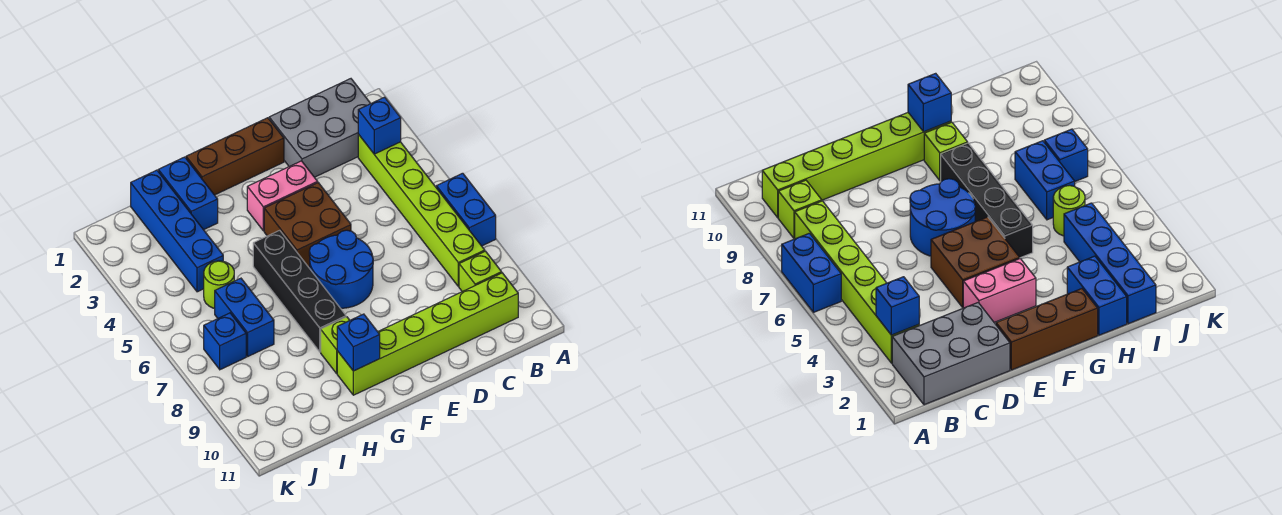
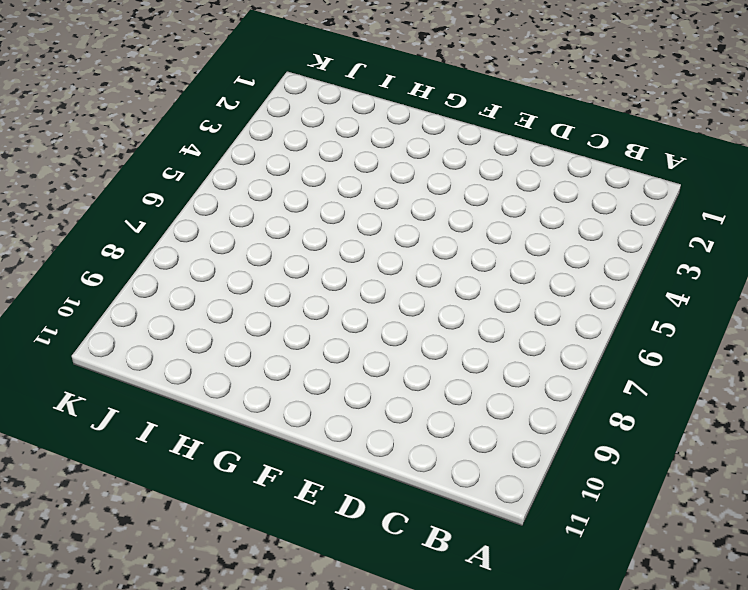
none -> blue brick A6:A7 level 1
none -> grey brick B1:D2 level 1
none -> lime brick B3:B8 level 1

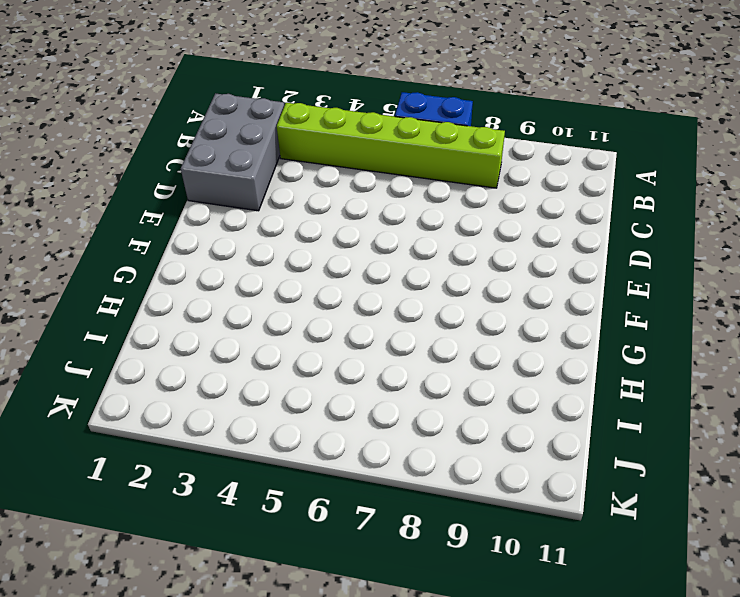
none -> lime brick B9 level 1
none -> lime brick B10:G10 level 1
none -> brown brick E1:G1 level 1

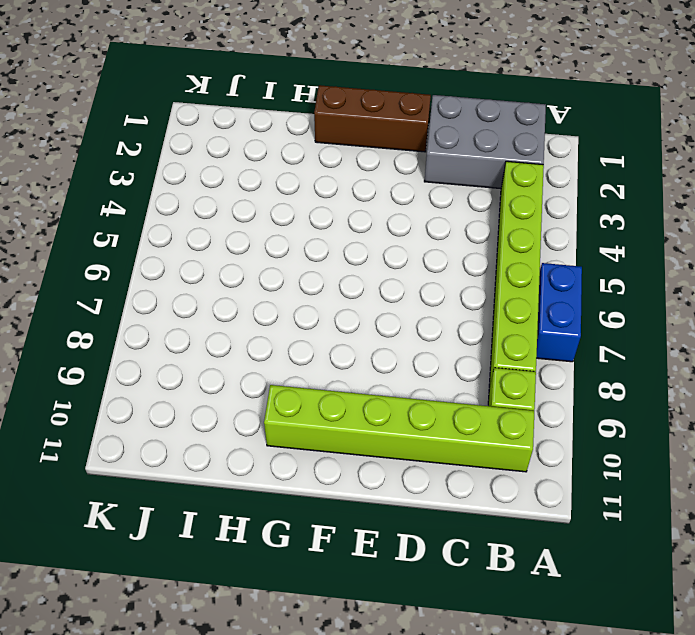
none -> pink brick E3:F3 level 1
none -> brown brick E4:F5 level 1
none -> blue round brick E6:F7 level 1

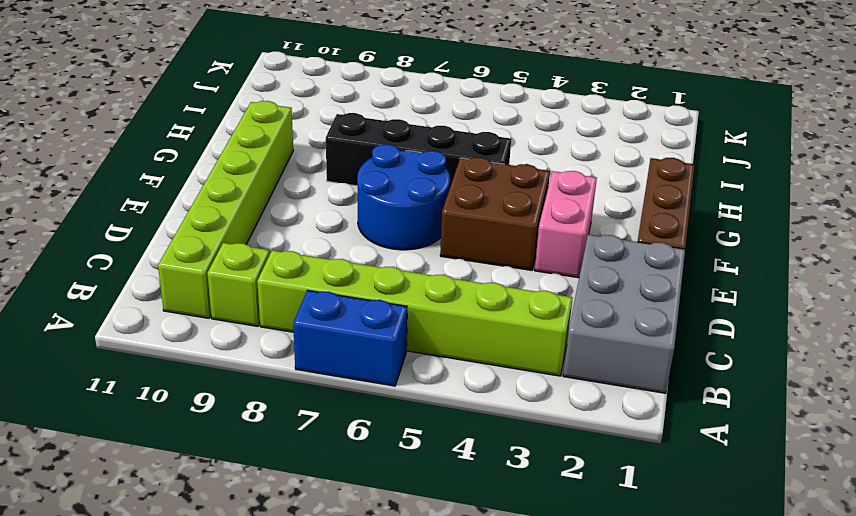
none -> lime brick G9 level 1
none -> blue brick H1:H2 level 1
none -> blue brick I1:I4 level 1

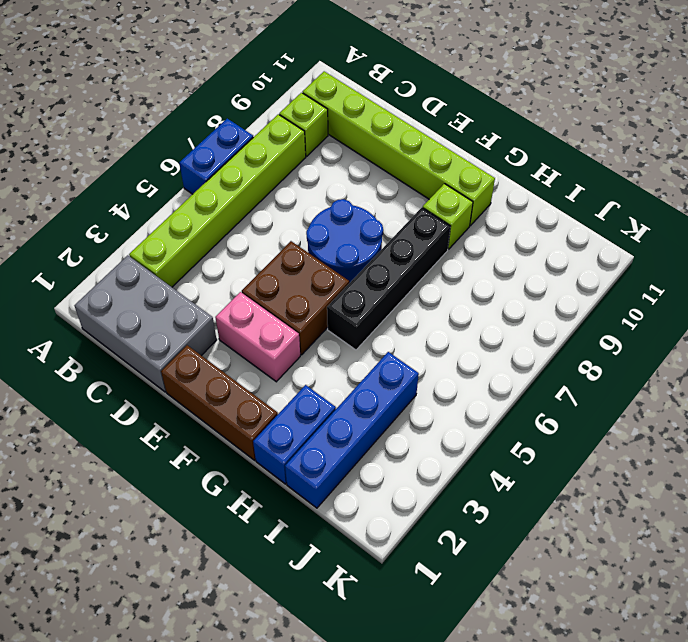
none -> lime round brick I5 level 1
none -> blue brick I6:I7 level 1
none -> blue brick J7 level 1

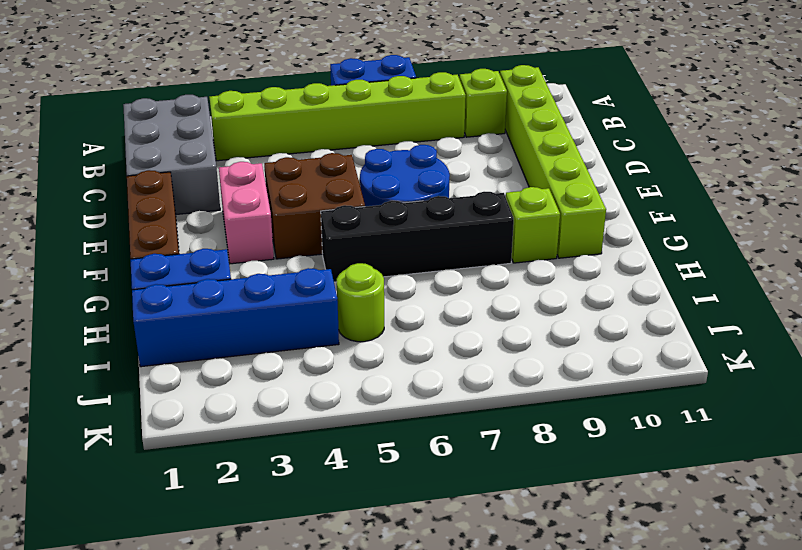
none -> blue brick I6:I7 level 1
none -> blue brick J7 level 1
none -> blue brick B3 level 2

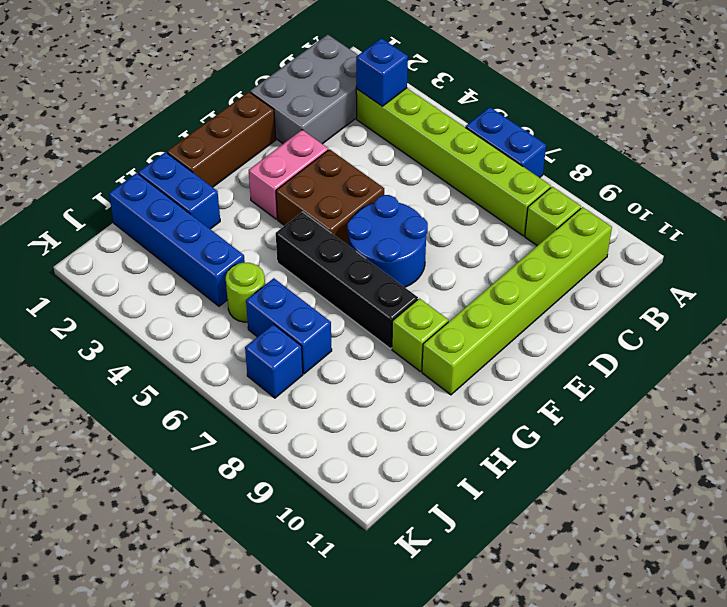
none -> blue brick G10 level 2

